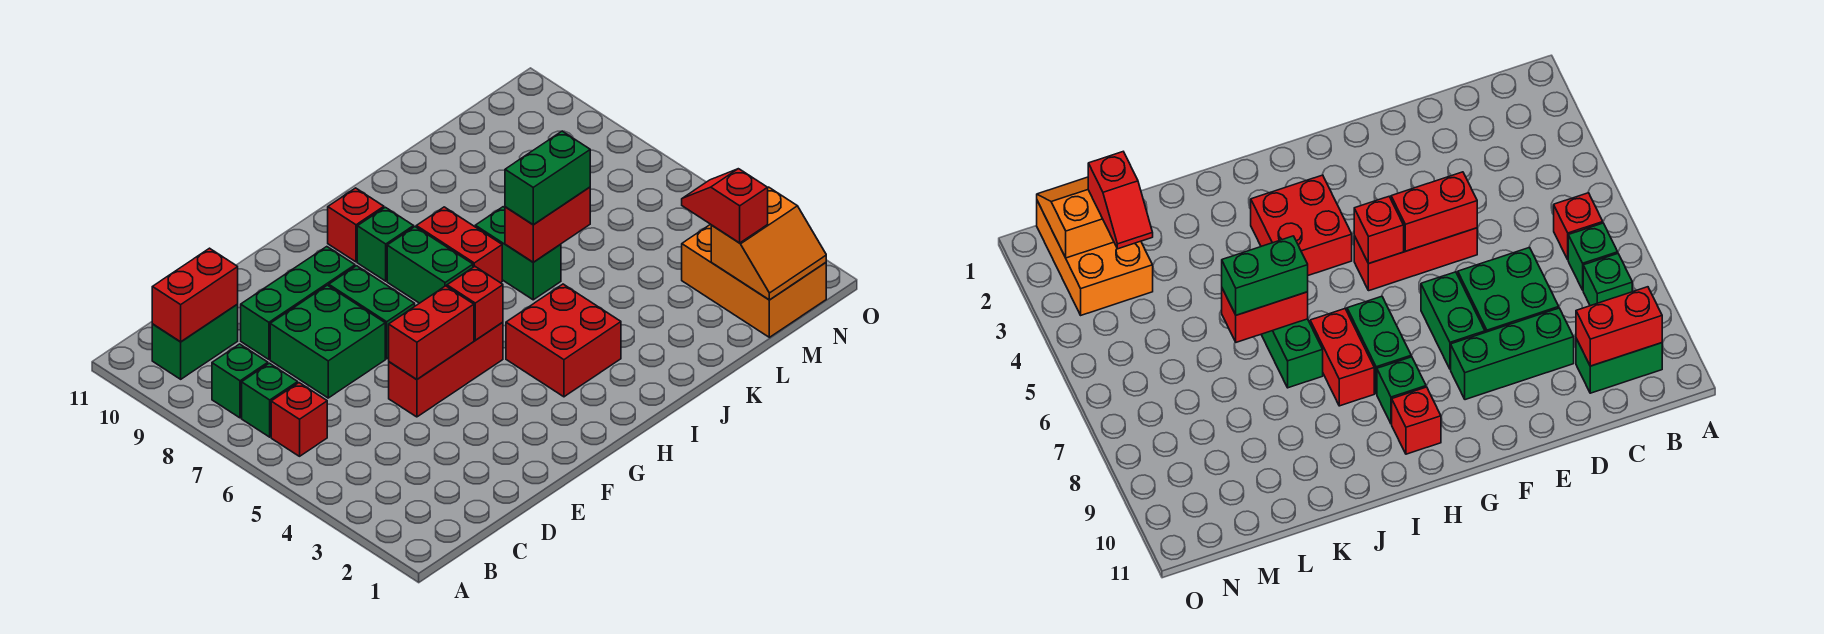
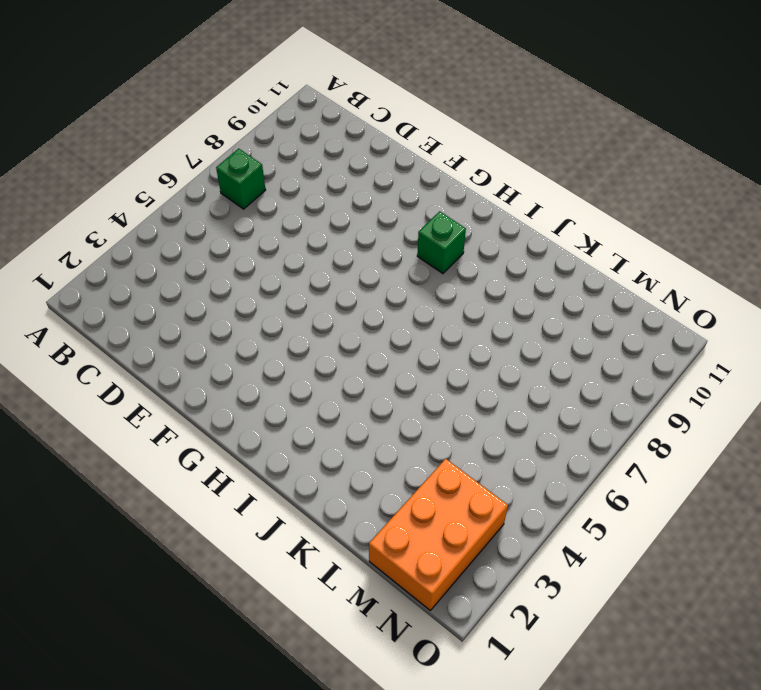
none -> red brick B6 level 1
none -> green brick B8 level 1
none -> green brick B10:C10 level 1

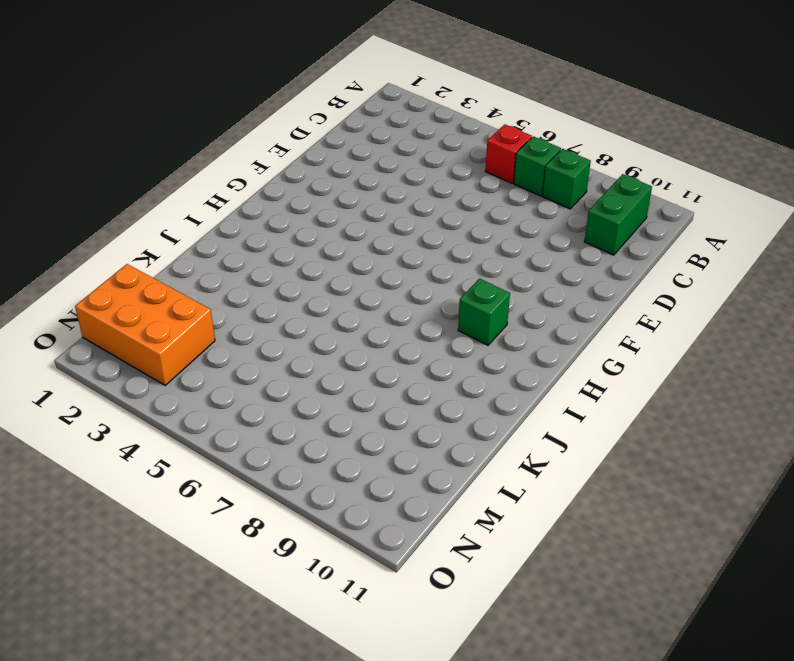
none -> green brick D7:E8 level 1
none -> green brick D9:F9 level 1
none -> red brick E5:G5 level 1

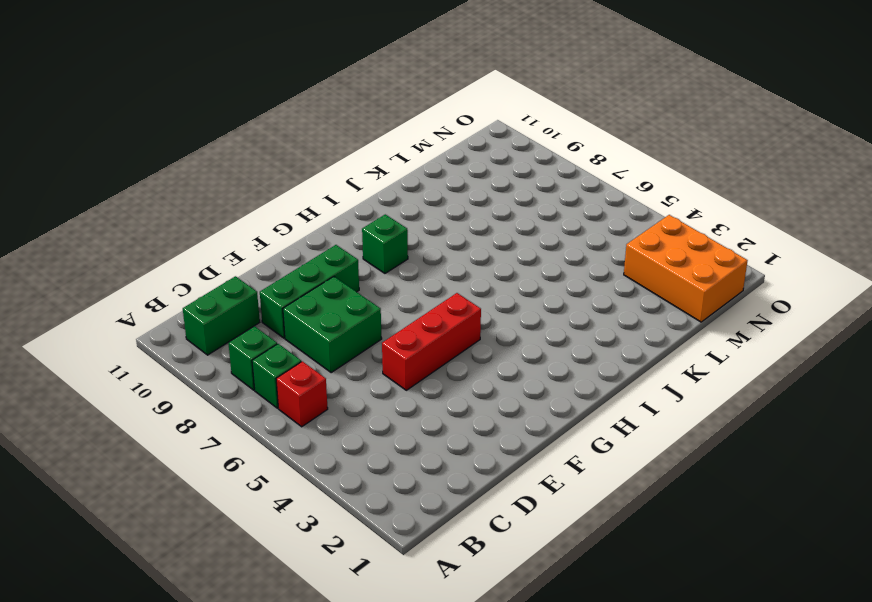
none -> green brick F7:F8 level 1
none -> red brick H3:I4 level 1
none -> green brick H7:H8 level 1

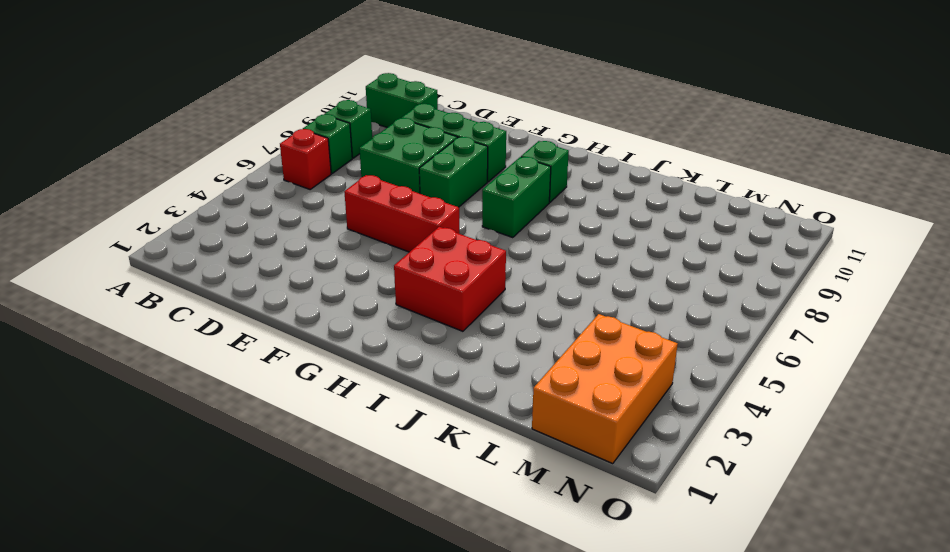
none -> red brick H10 level 1
none -> red brick I7:I8 level 1
none -> green brick J6:J7 level 1

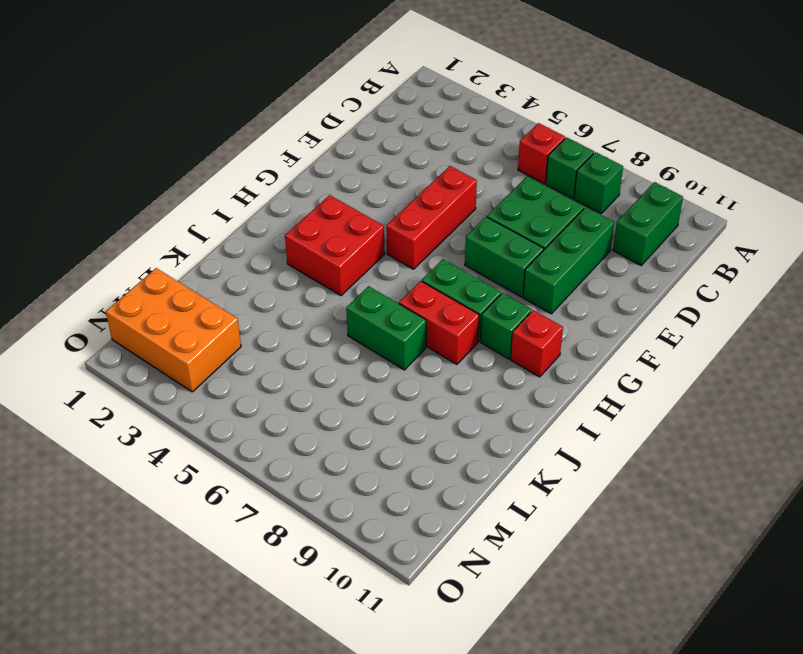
none -> red brick B10:C10 level 2
none -> red brick E5:F5 level 2
none -> red brick G5 level 2

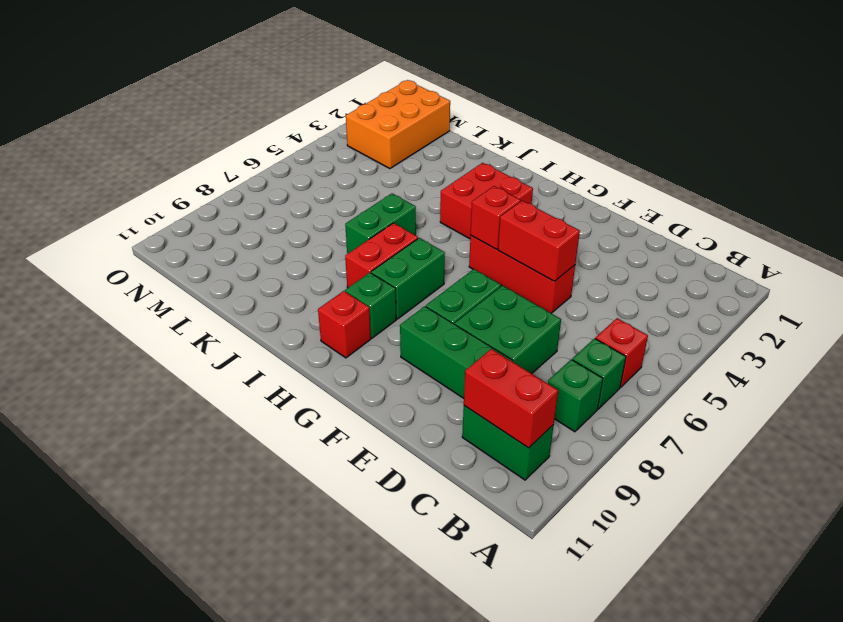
none -> red brick J6:K6 level 2
none -> orange slope M1:N2 level 2 top 2
none -> green brick J6:K6 level 3

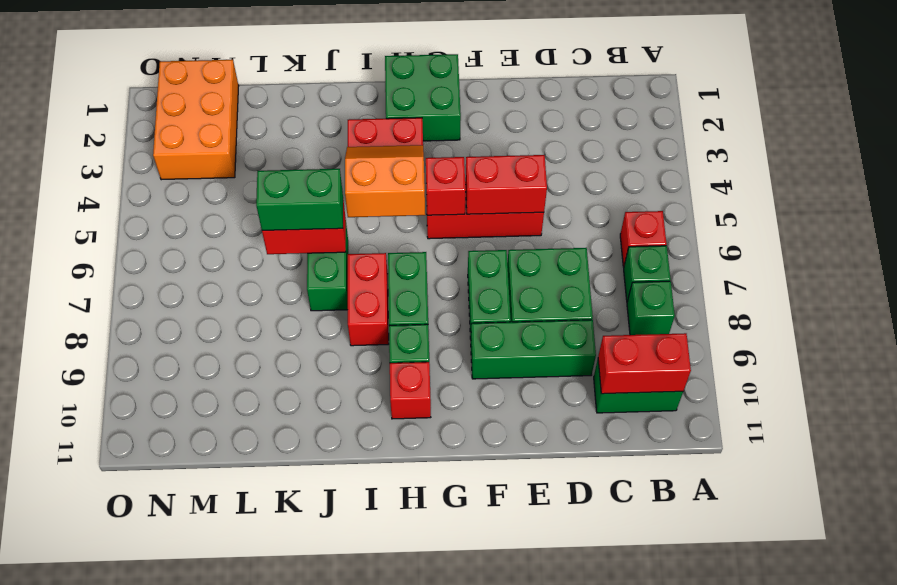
green brick G1:H2 level 1 -> none
orange slope H4:I5 level 2 top 5 -> orange slope M1:N2 level 2 top 2
none -> red slope M2:M3 level 3 top 2

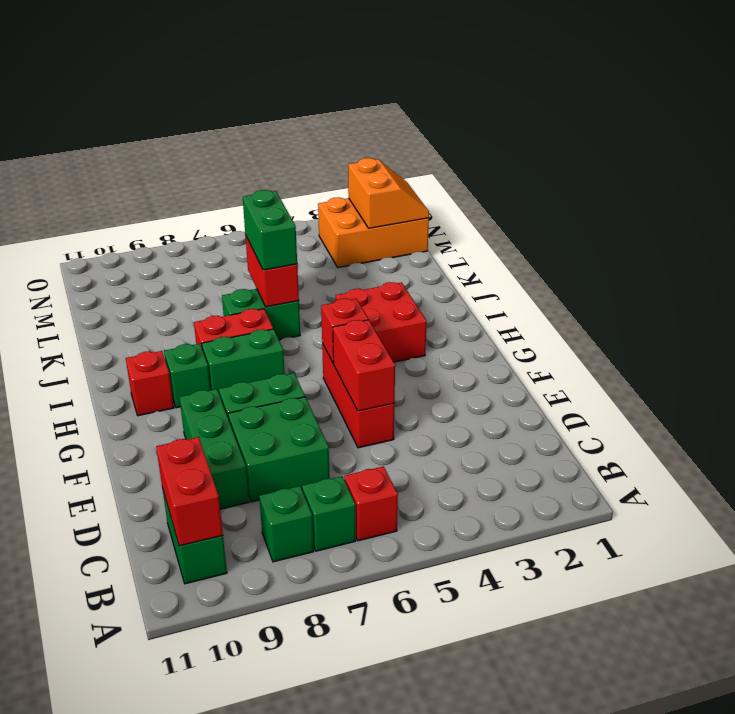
none -> red slope M2:M3 level 3 top 2

